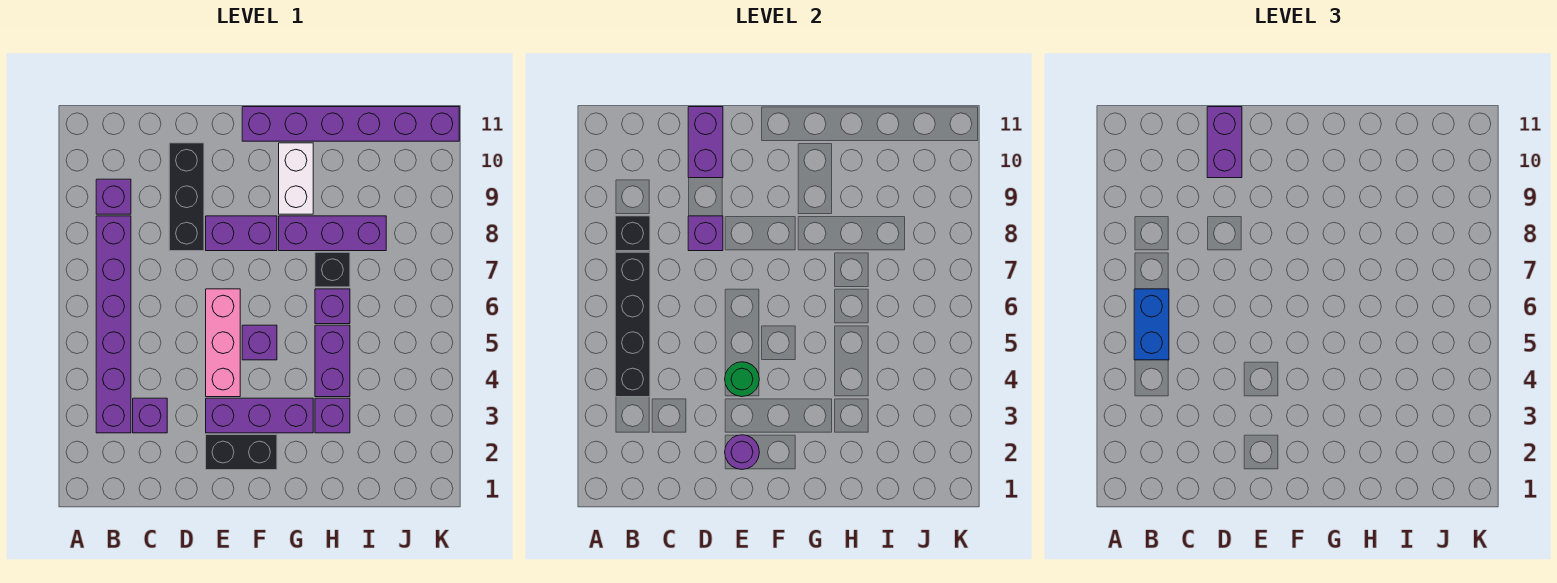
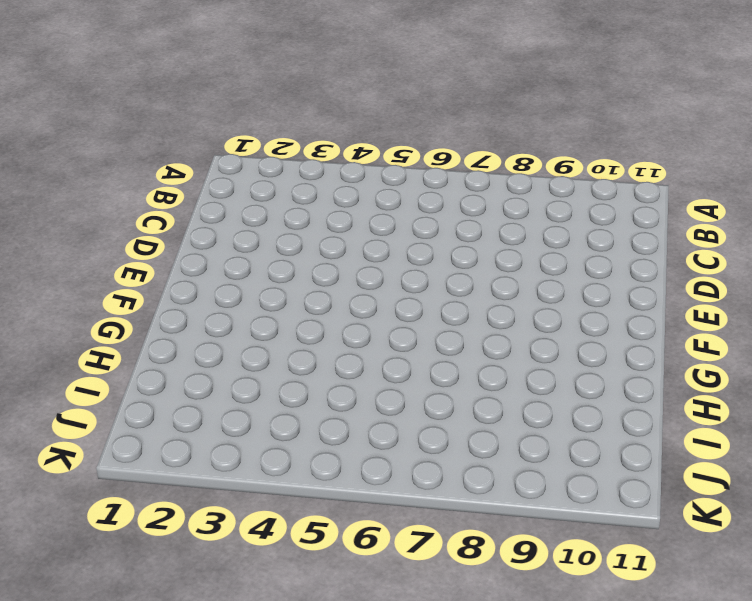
none -> purple brick B3:B8 level 1
none -> purple brick B9 level 1
none -> purple brick C3 level 1

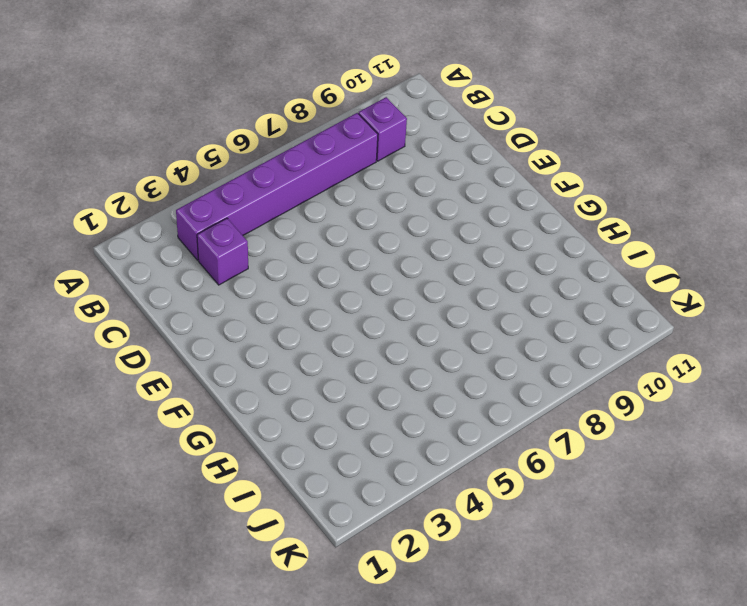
none -> black brick D8:D10 level 1
none -> black brick E2:F2 level 1
none -> purple brick E3:G3 level 1

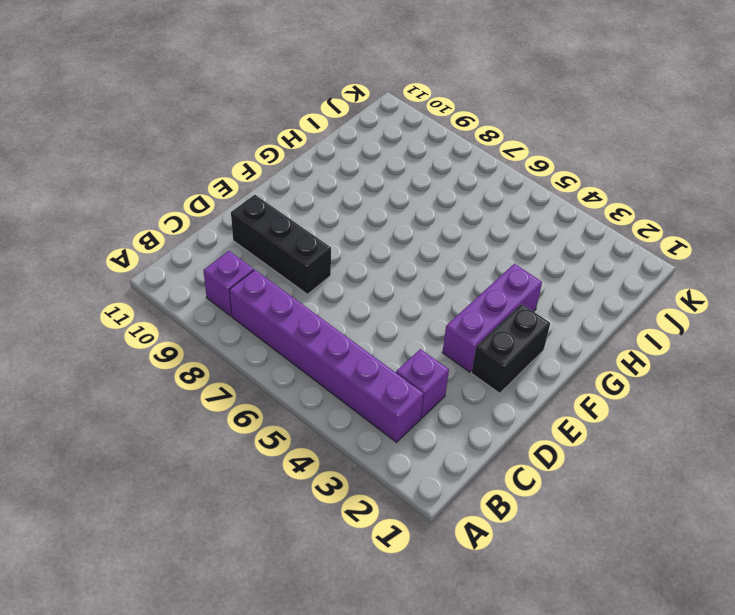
none -> pink brick E4:E6 level 1
none -> purple brick E8:F8 level 1
none -> purple brick F5 level 1

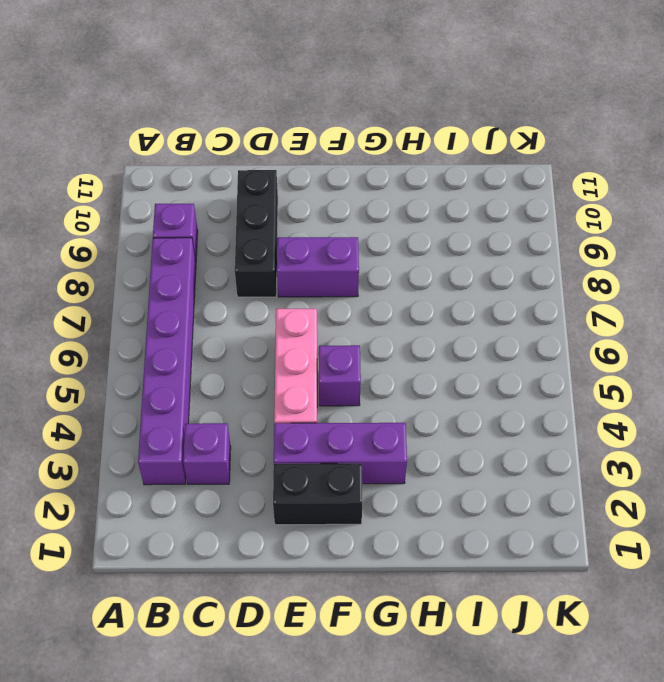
none -> purple brick F11:K11 level 1
none -> purple brick G8:I8 level 1
none -> white brick G9:G10 level 1

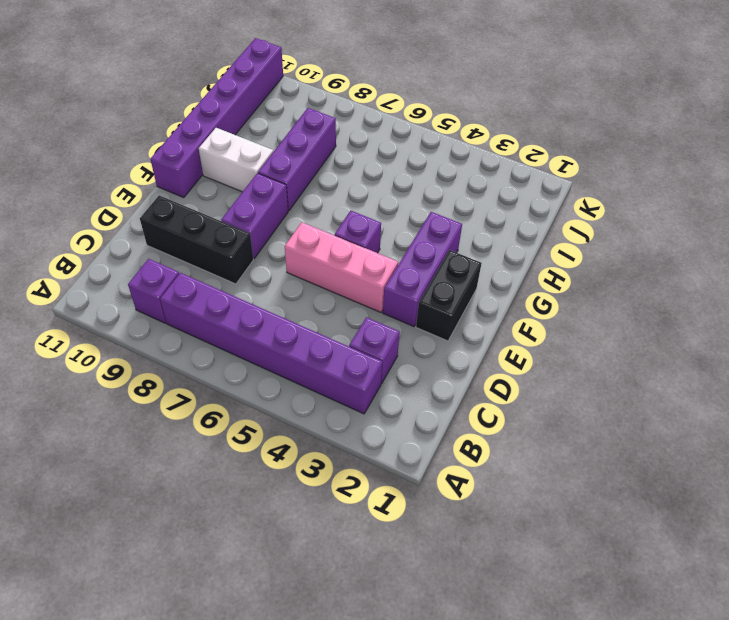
none -> purple brick H3 level 1
none -> purple brick H4:H5 level 1
none -> purple brick H6 level 1

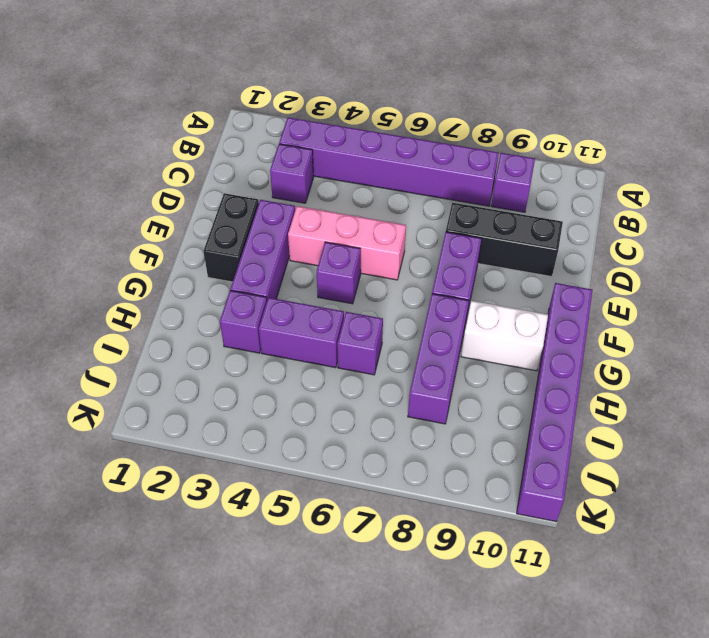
none -> black brick H7 level 1
none -> black brick B4:B7 level 2
none -> black brick B8 level 2

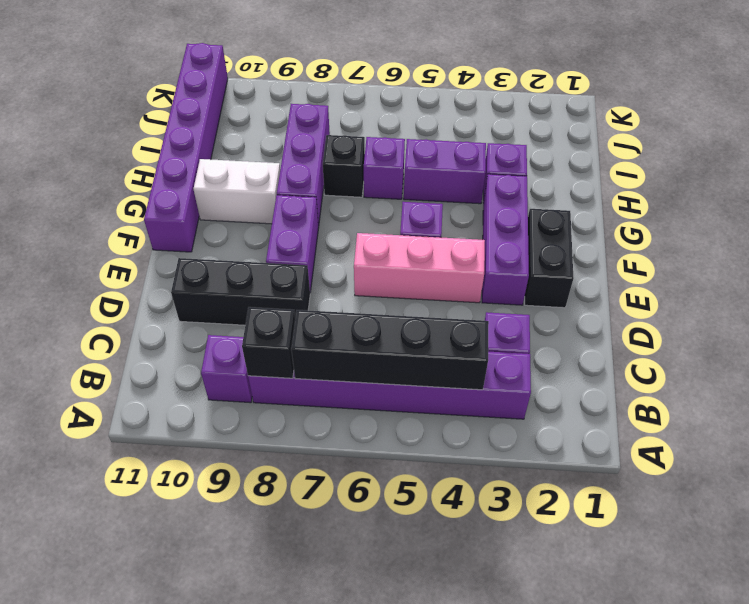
none -> purple brick D8 level 2
none -> purple brick D10:D11 level 2
none -> purple round brick E2 level 2

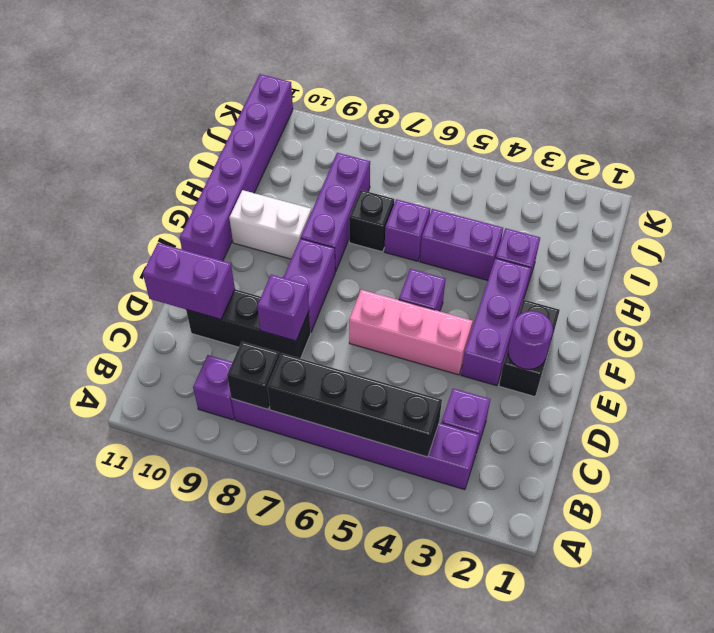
none -> green round brick E4 level 2
none -> blue brick B5:B6 level 3
none -> purple brick D10:D11 level 3

